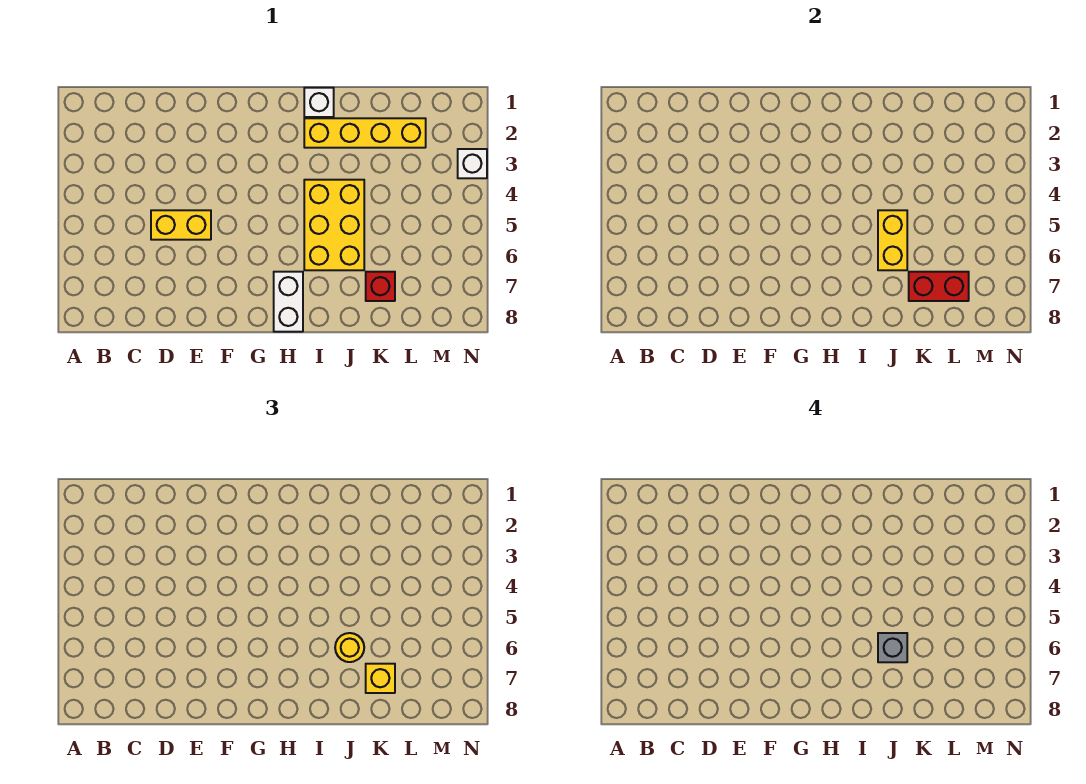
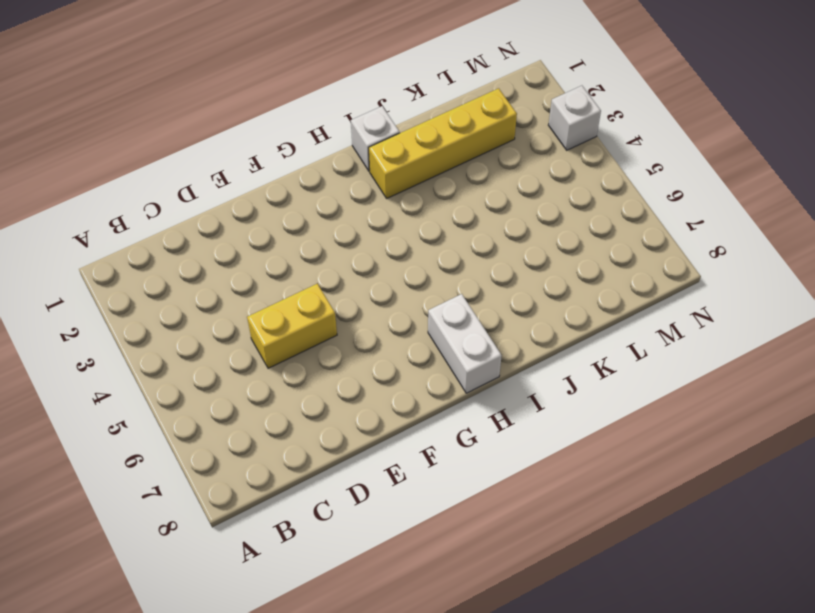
none -> yellow brick I4:J6 level 1
none -> red brick K7 level 1
none -> yellow brick J5:J6 level 2

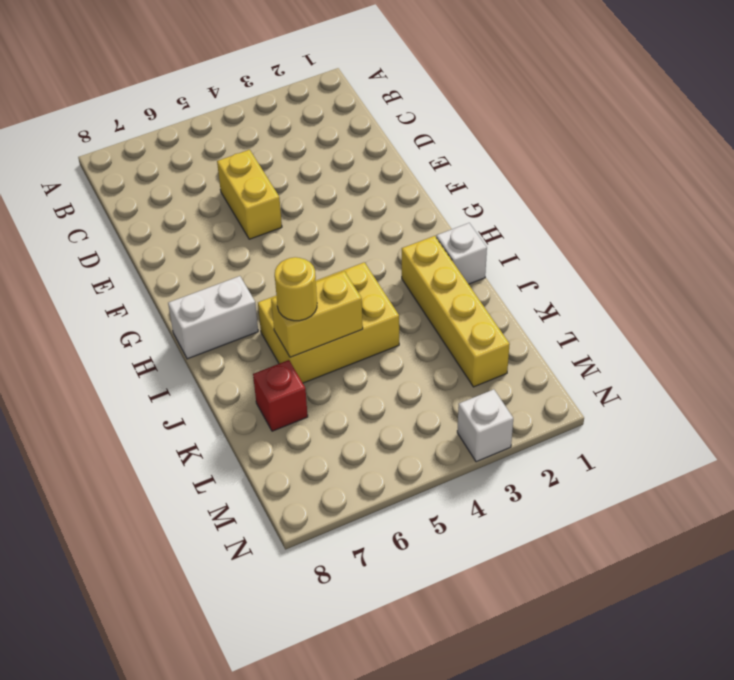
none -> red brick K7:L7 level 2
none -> yellow brick K7 level 3
none -> grey brick J6 level 4

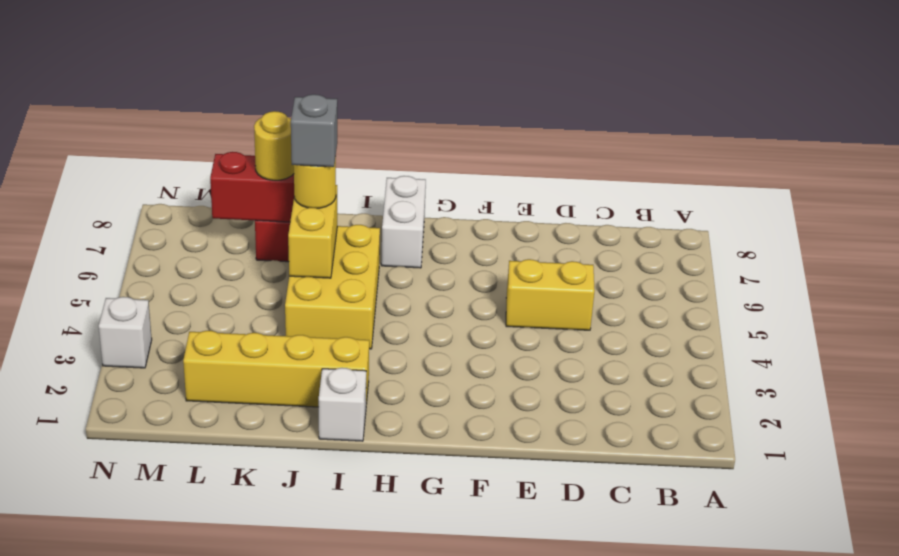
yellow round brick K7 level 3 -> yellow brick K7 level 3

